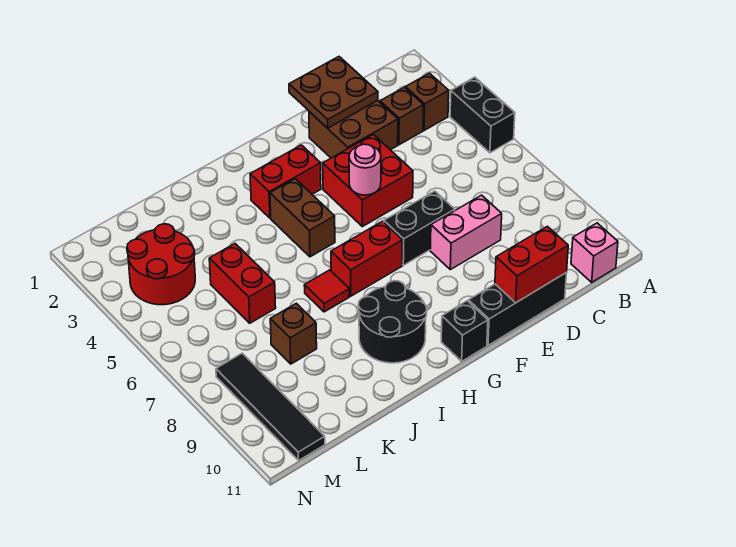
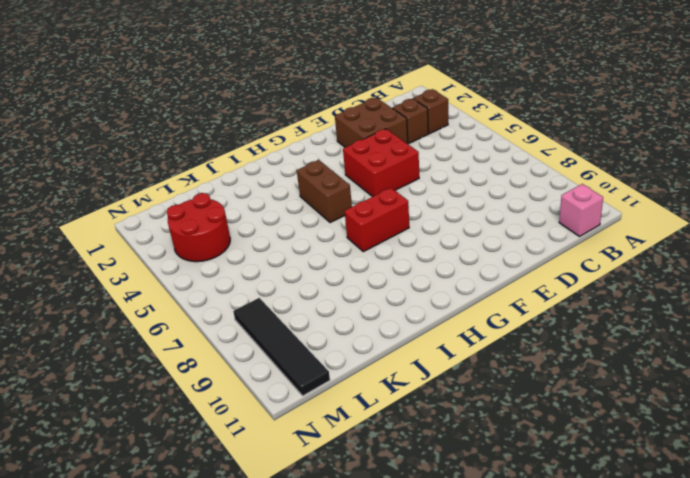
none -> black brick A4:A5 level 1
none -> pink brick D8:E8 level 1
none -> black brick D11:F11 level 1

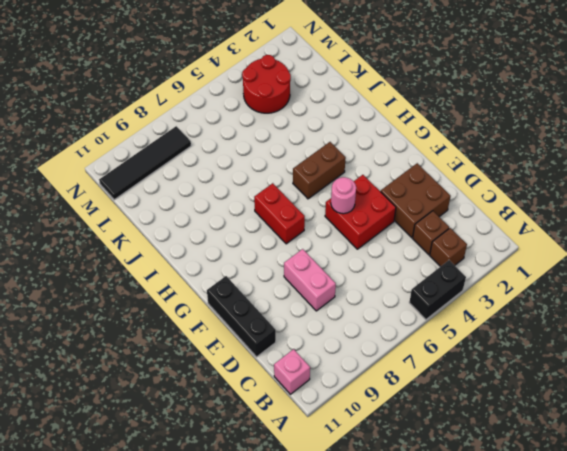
none -> black brick E7:F7 level 1
none -> red brick G3:H3 level 1
none -> black brick G11 level 1

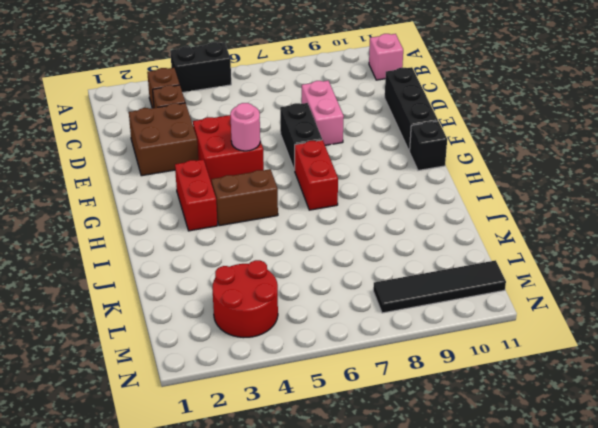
none -> black round brick H9:I10 level 1
none -> red tile I7 level 1
none -> red brick K5:K6 level 1

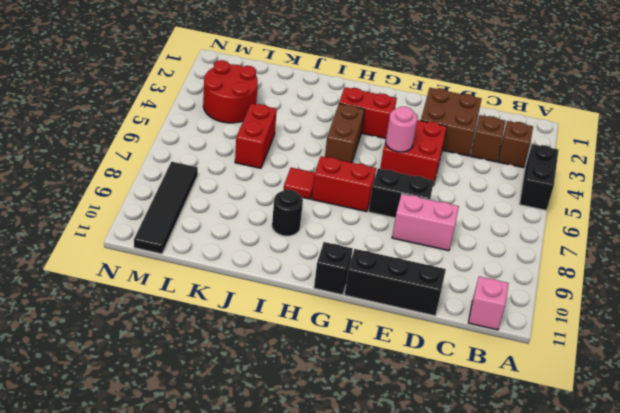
black round brick I9 level 1 -> black round brick H9:I10 level 1
none -> brown brick K8 level 1
none -> brown plate D1:E2 level 2
none -> red brick D11:E11 level 2

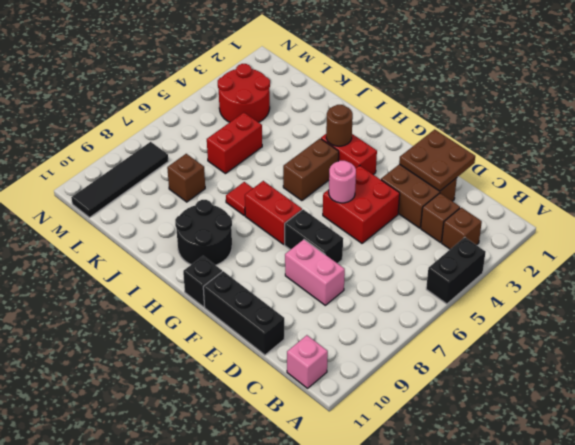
brown round brick H3 level 2 -> none
none -> red brick D11:E11 level 2

